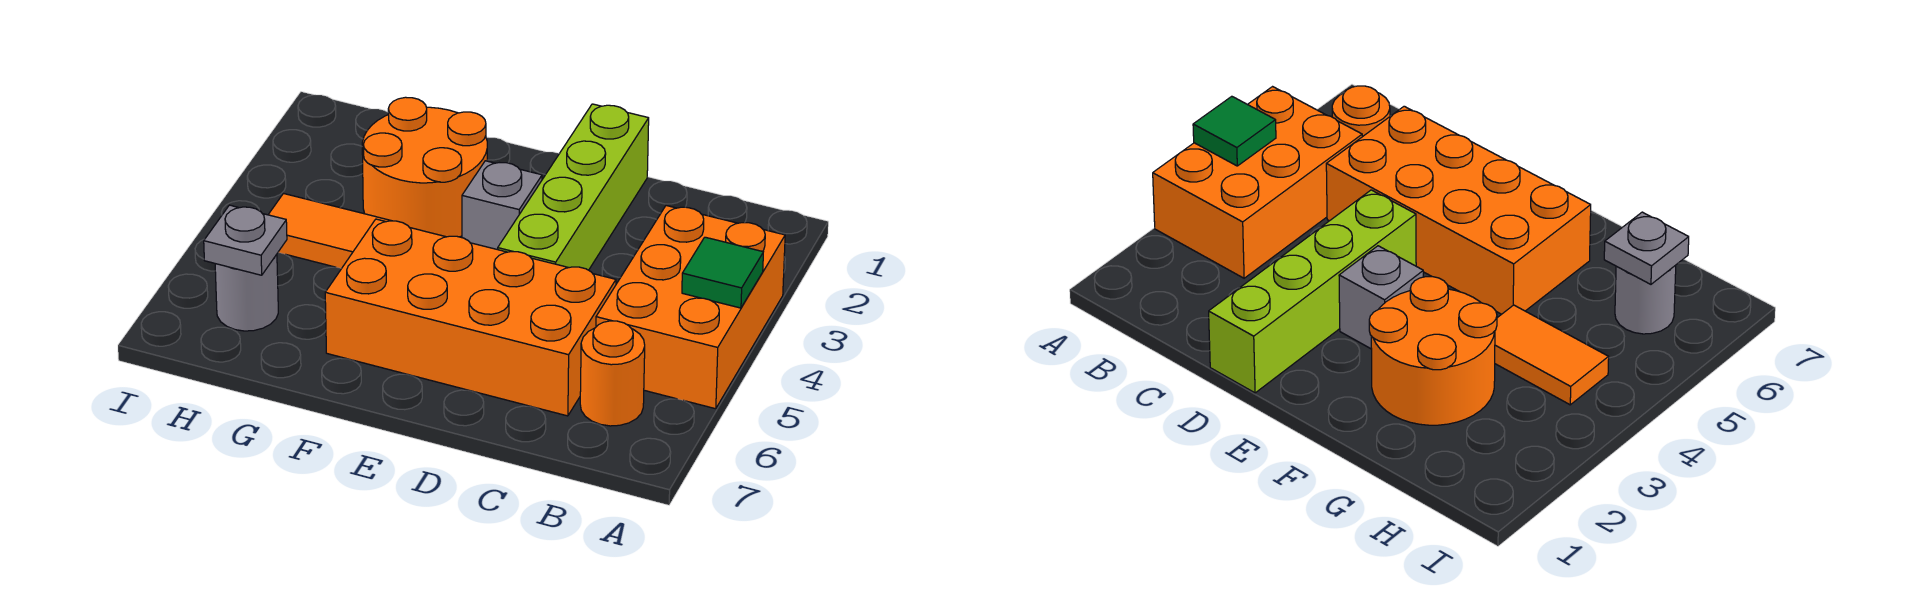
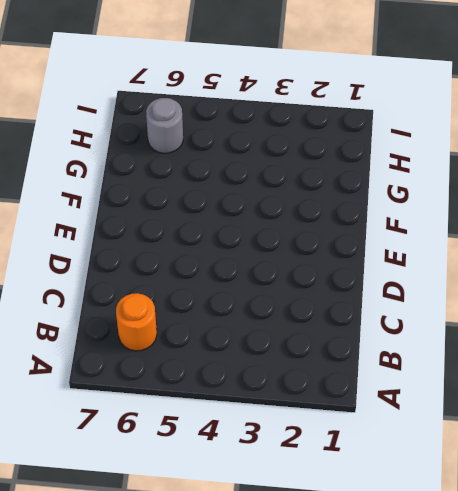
none -> orange brick A3:B5 level 1
none -> orange brick C5:F6 level 1

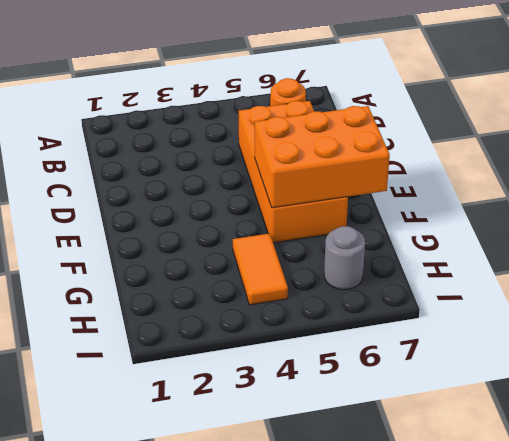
orange brick E5:F7 level 2 -> orange brick A3:B5 level 1
none -> lime brick D1:D4 level 1
none -> grey brick E3 level 1

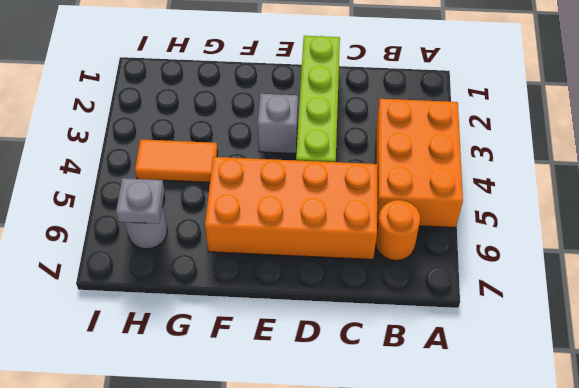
none -> orange round brick F2:G3 level 1
none -> green tile A4 level 2

